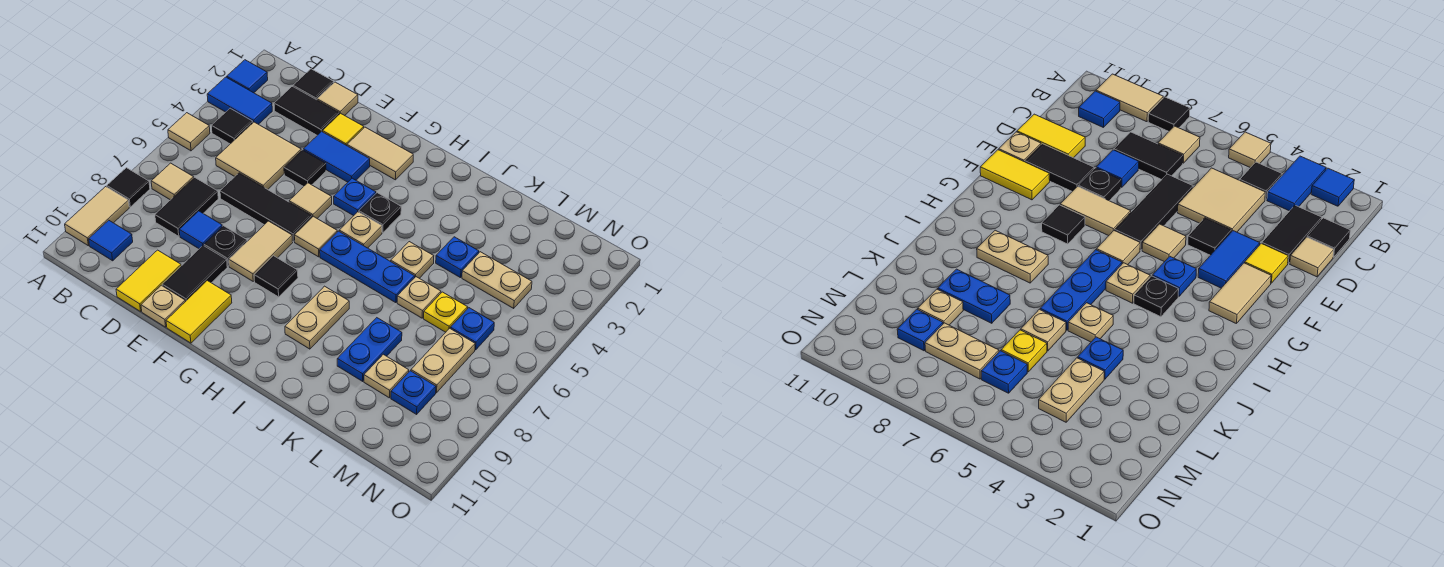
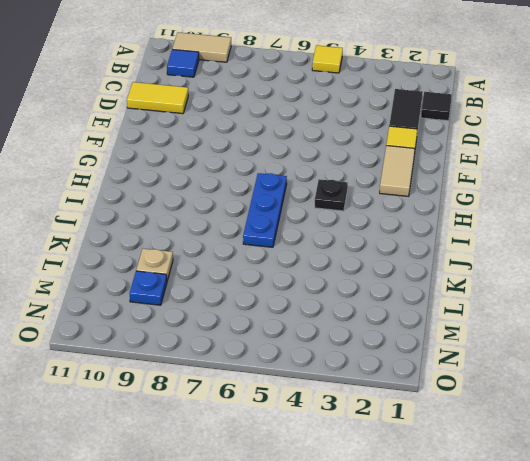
yellow tile A5 level 1 -> tan tile A5 level 1
none -> blue tile A2 level 1
none -> blue tile A3:B3 level 1
none -> black tile A8 level 1
none -> black tile B4 level 1

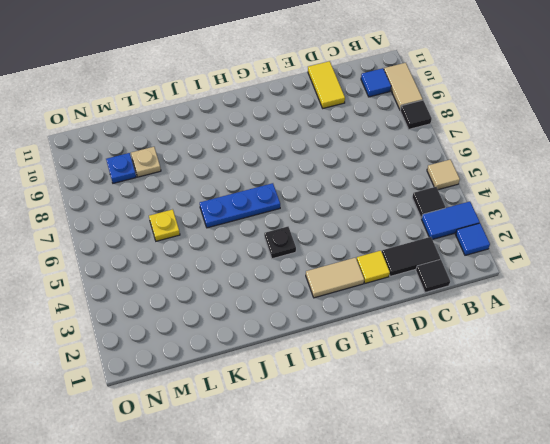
none -> tan tile B7 level 1
none -> tan tile C4:D5 level 1
none -> black tile C7:C8 level 1
none -> tan tile D1 level 1

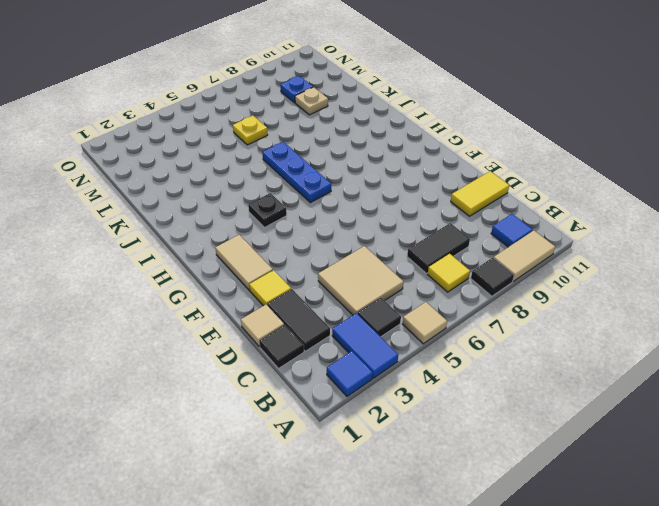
yellow tile B7 level 1 -> tan tile B7 level 1
none -> black tile D6:F6 level 1
none -> blue tile D8 level 1
none -> blue tile E3:F3 level 1
none -> black tile E4 level 1

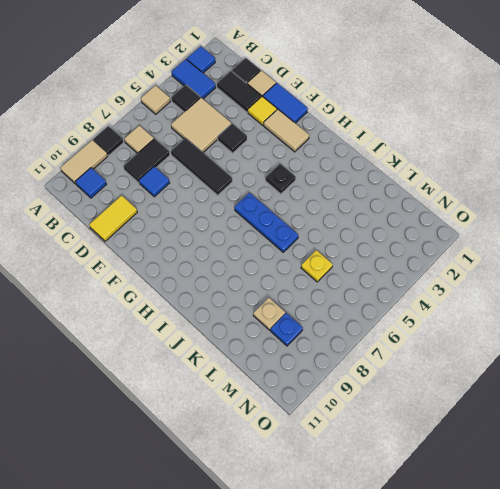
blue tile E1:F1 level 1 -> blue tile E3:F3 level 1
none -> black plate E8 level 1
none -> black tile E9:E10 level 1
none -> tan plate E11 level 1
none -> tan tile F5 level 1

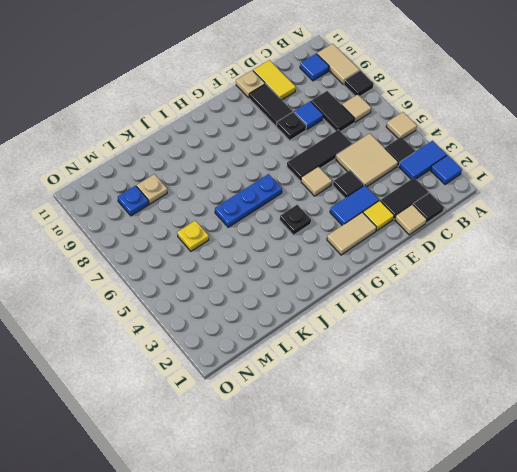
none -> tan tile F7:F8 level 1
none -> yellow tile F10:F11 level 1
none -> blue plate G4 level 1
none -> tan tile G6 level 1

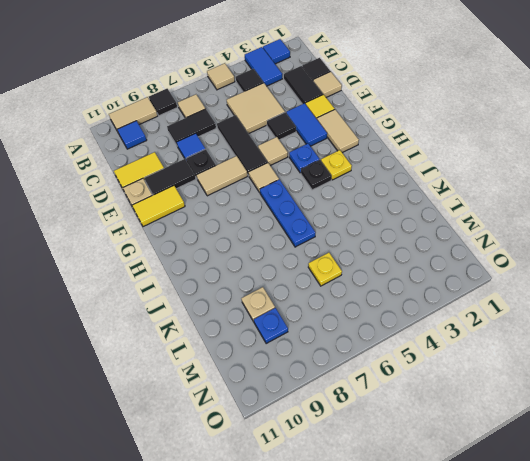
yellow plate H3 level 1 -> none
none -> black tile G8 level 1
none -> tan plate H5 level 1
none -> tan plate I8:I9 level 1
none -> tan plate J5 level 1

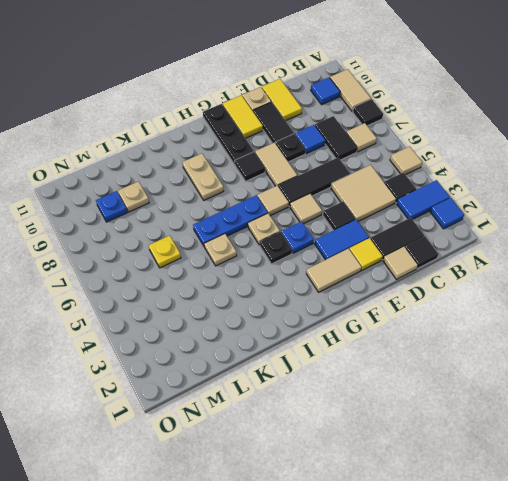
black plate G9:G11 level 1 -> none
none -> blue plate K4 level 1
none -> tan plate K6 level 1
none -> blue plate K8:K9 level 1
none -> tan plate L4:M4 level 1

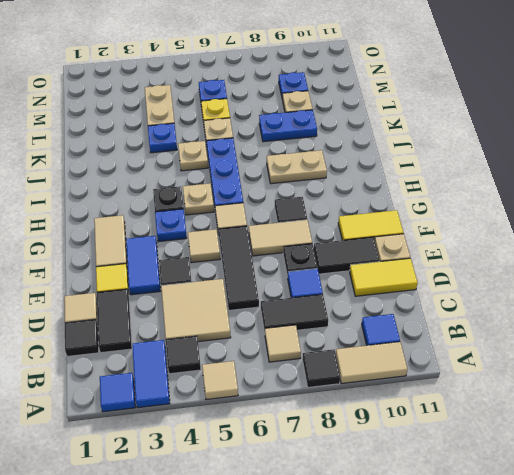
none -> tan plate M7:M8 level 1

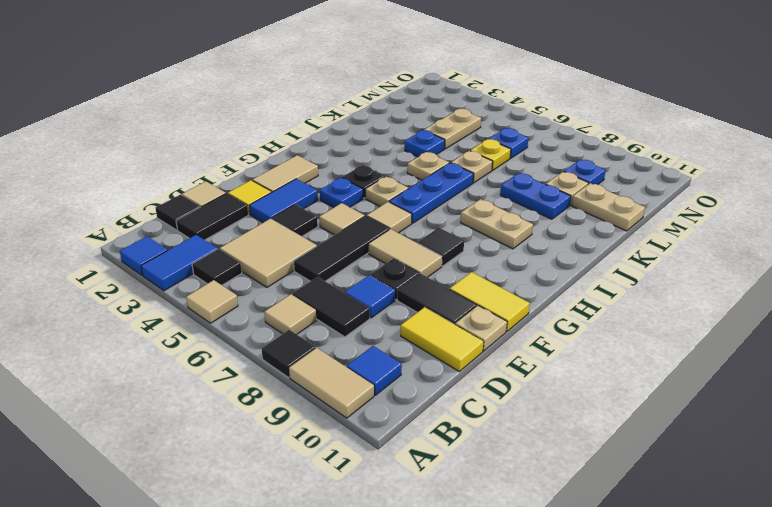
tan plate L10:L11 level 1 -> tan plate M7:M8 level 1

